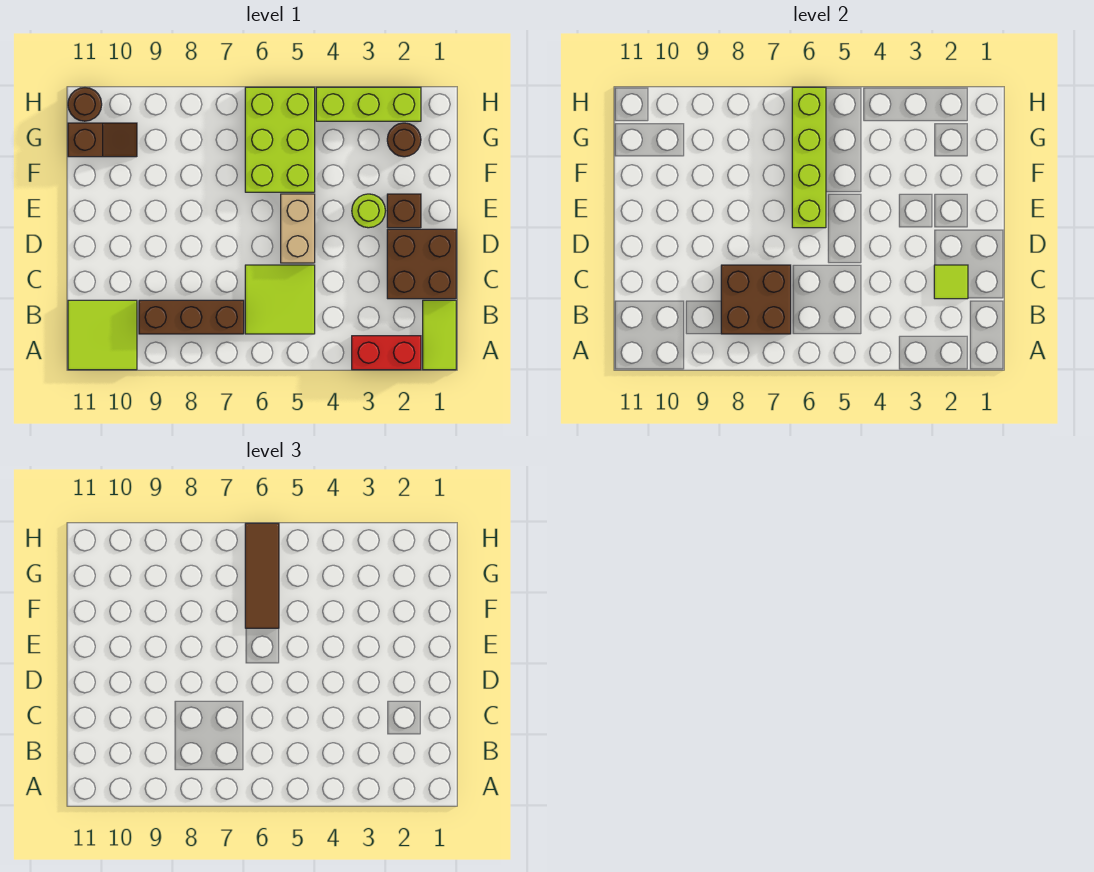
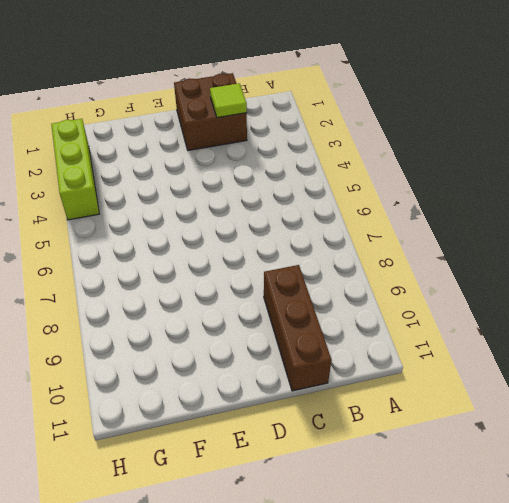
brown brick C9:C11 level 1 -> brown brick B7:B9 level 1
none -> lime tile A1:B1 level 1
none -> red brick A2:A3 level 1
none -> lime tile A10:B11 level 1

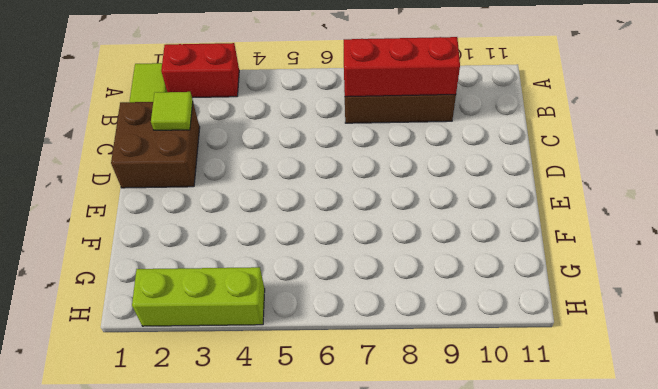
red brick B7:B9 level 2 -> brown brick B7:C8 level 2
none -> lime tile A10:B11 level 1
none -> lime tile B5:C6 level 1
none -> tan brick D5:E5 level 1

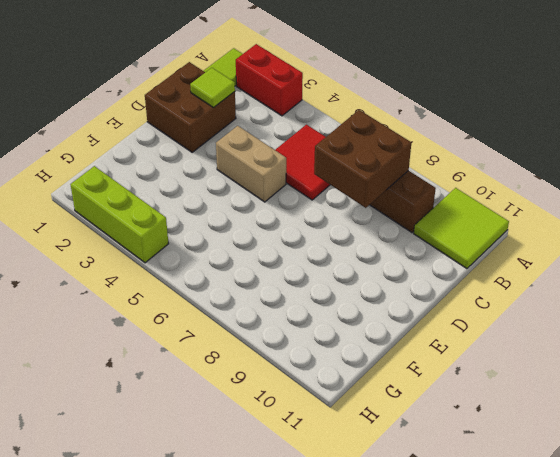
red tile B5:C6 level 1 -> lime tile B5:C6 level 1
tan brick D4:D5 level 1 -> tan brick D5:E5 level 1
none -> brown brick E2 level 1
none -> lime round brick E3 level 1
none -> lime brick F5:H6 level 1

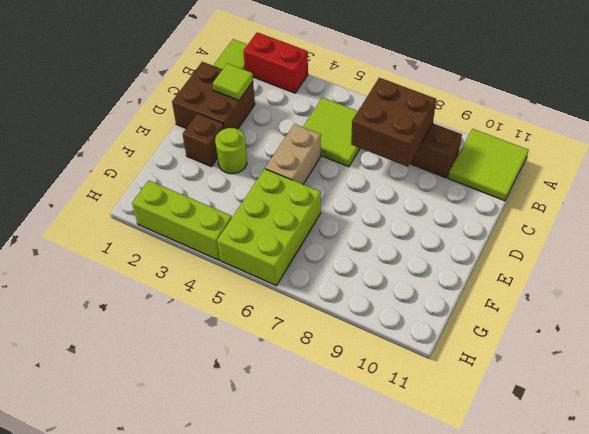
none -> brown round brick G2 level 1
none -> brown slope G10:G11 level 1 top 11
none -> brown round brick H11 level 1

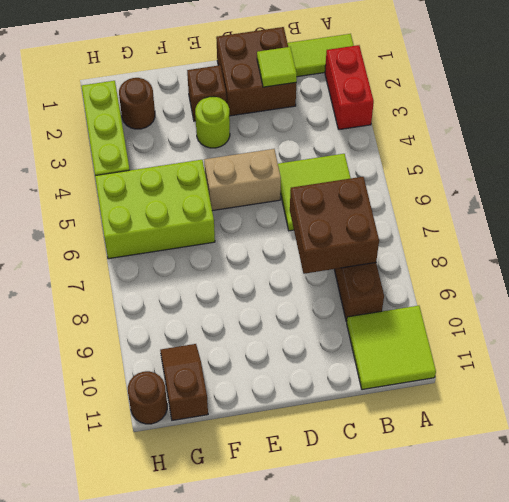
none -> lime brick E6:H6 level 2
none -> brown tile F6:H6 level 3

